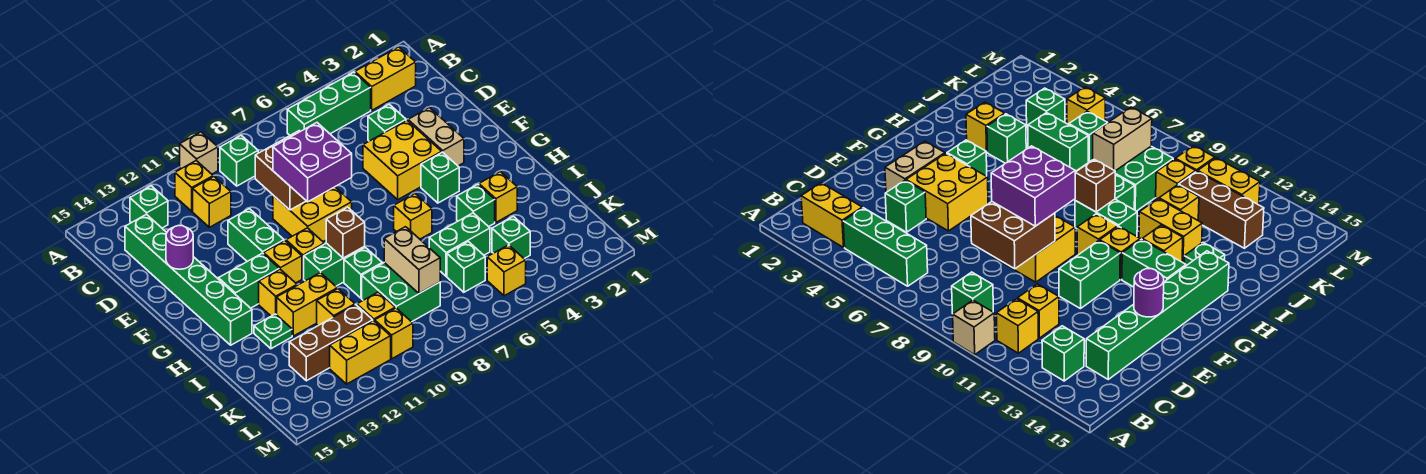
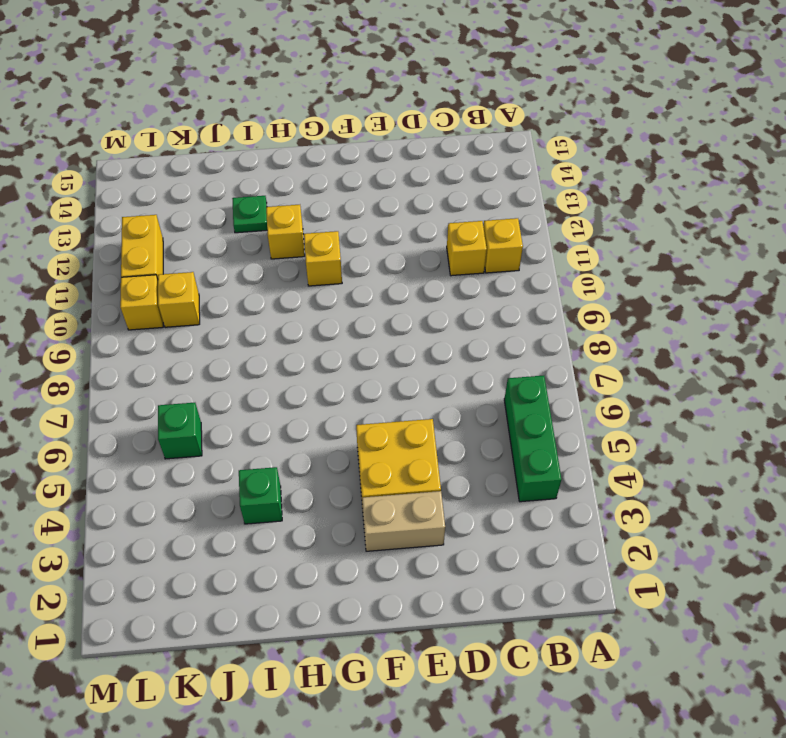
none -> tan brick A10 level 1
none -> yellow brick B2:B3 level 1
none -> green brick B9 level 1
none -> green brick B13 level 1

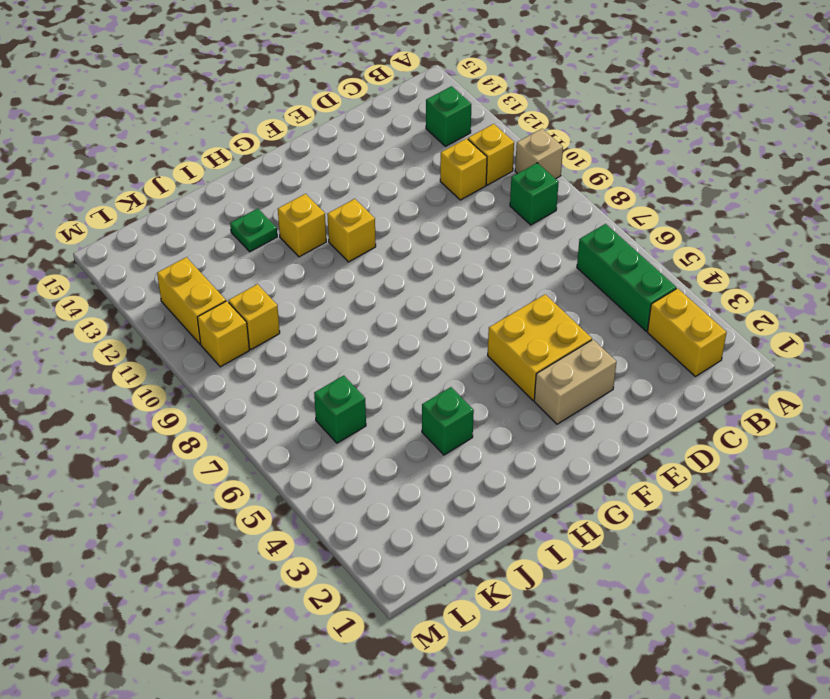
none -> green brick C14:H14 level 1
none -> green brick D4 level 1
none -> yellow brick E8:F9 level 1
none -> green brick E11:F11 level 1

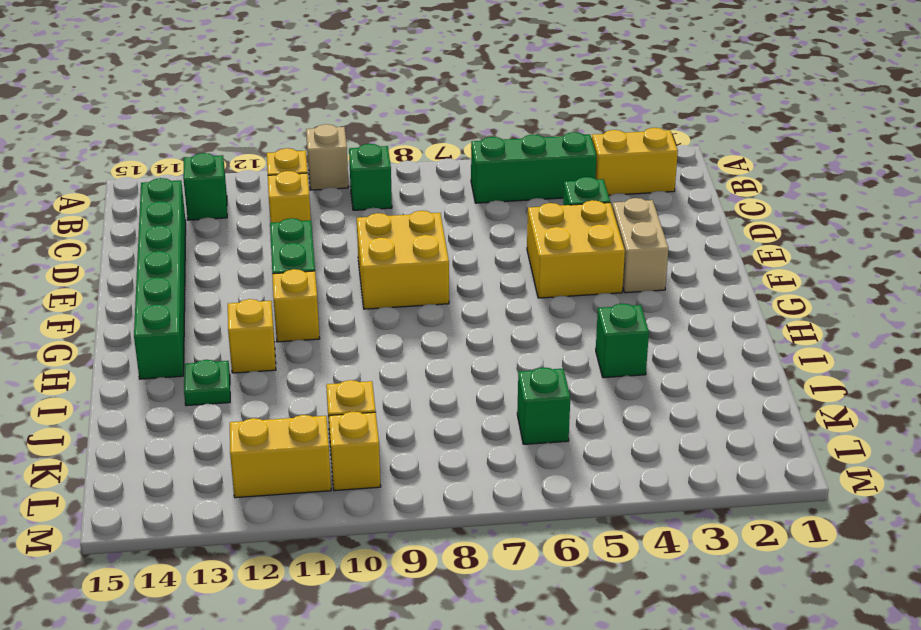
none -> green brick G4 level 1
none -> yellow brick G10 level 1
none -> green brick G12:G13 level 1
none -> yellow brick H6 level 1

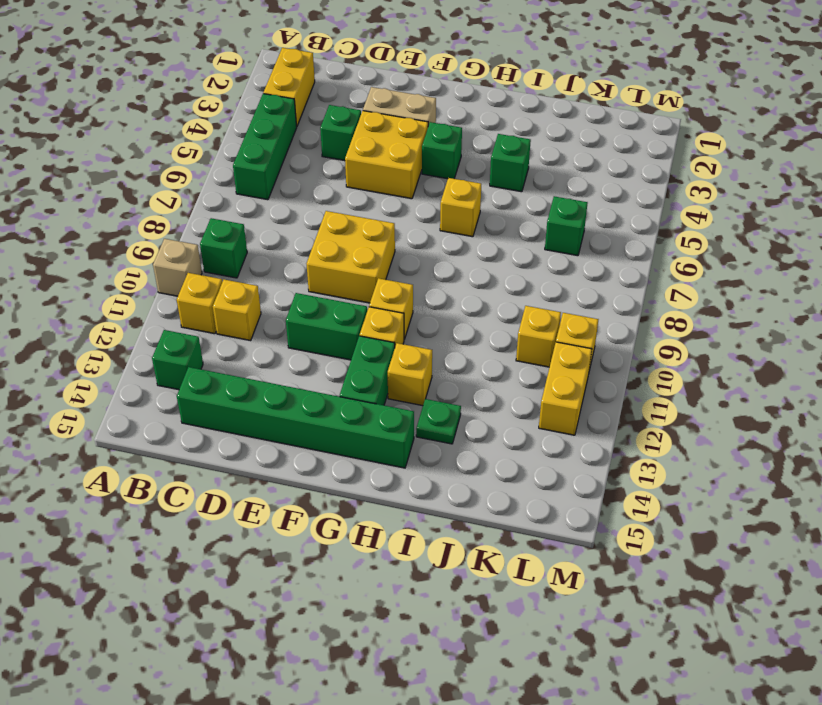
none -> green brick H9:H10 level 1
none -> yellow brick I3 level 1
none -> green brick I9 level 1
none -> yellow brick I11:I12 level 1

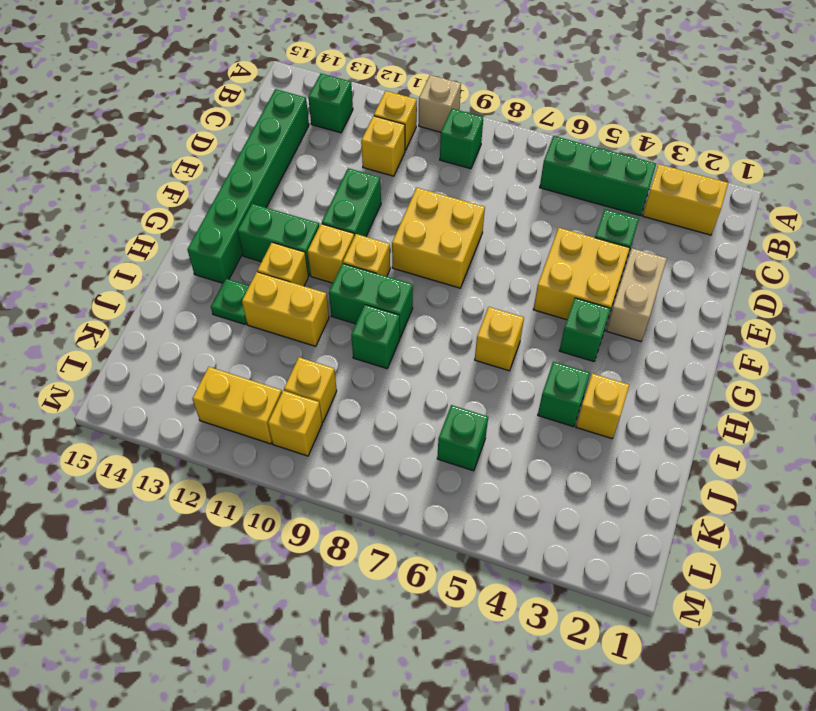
none -> green brick J5:J6 level 1
none -> green brick J8:K9 level 1
none -> yellow brick J11 level 1
none -> green brick K4 level 1

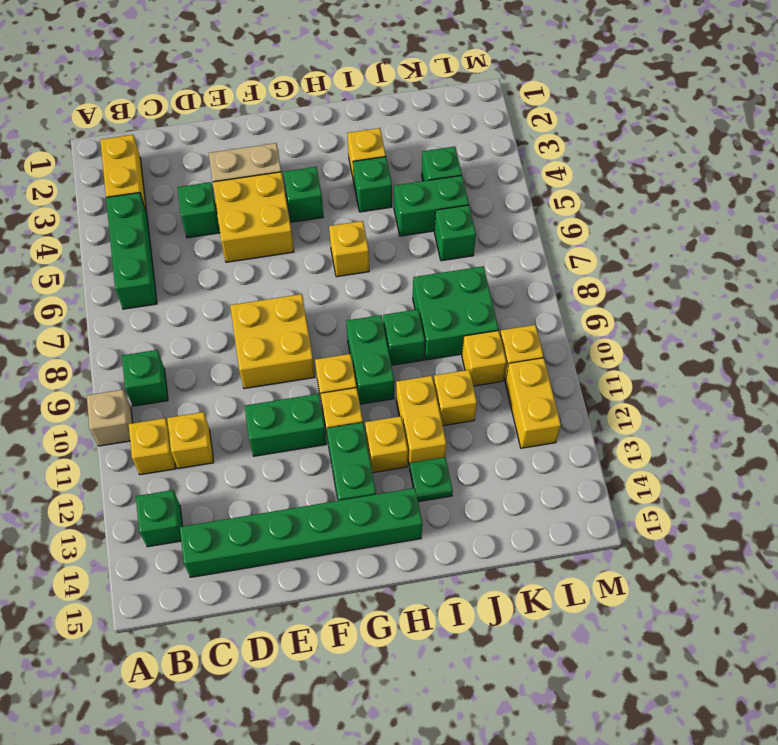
green brick J5:K5 level 1 -> green brick J5:J6 level 1
none -> brown brick K11:K13 level 1
none -> yellow brick L5 level 1
none -> brown brick D8:E9 level 2
none -> purple round brick E14 level 2

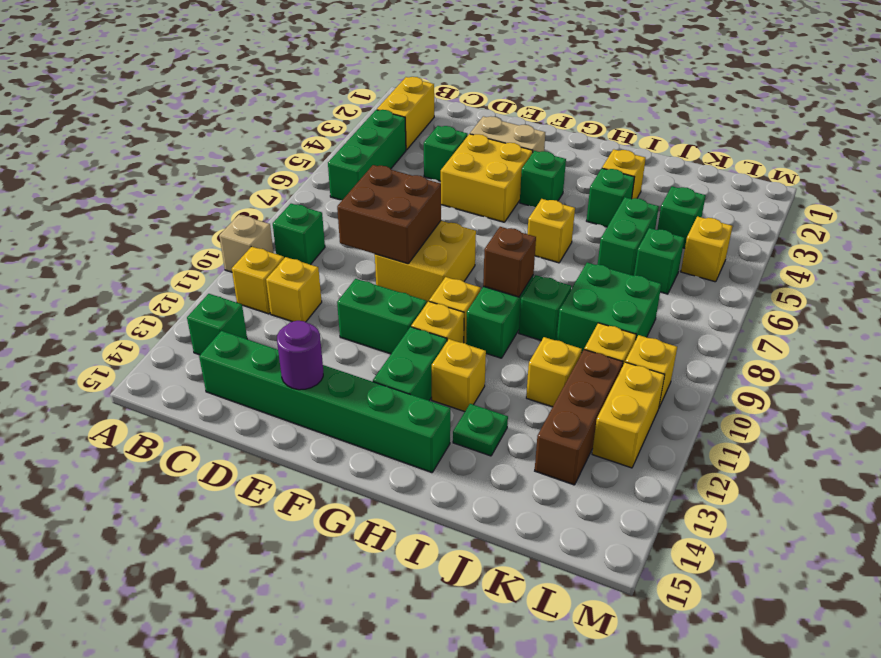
none -> yellow brick I11:I12 level 1
none -> tan brick J8:K8 level 2
none -> purple brick E8:F9 level 3

